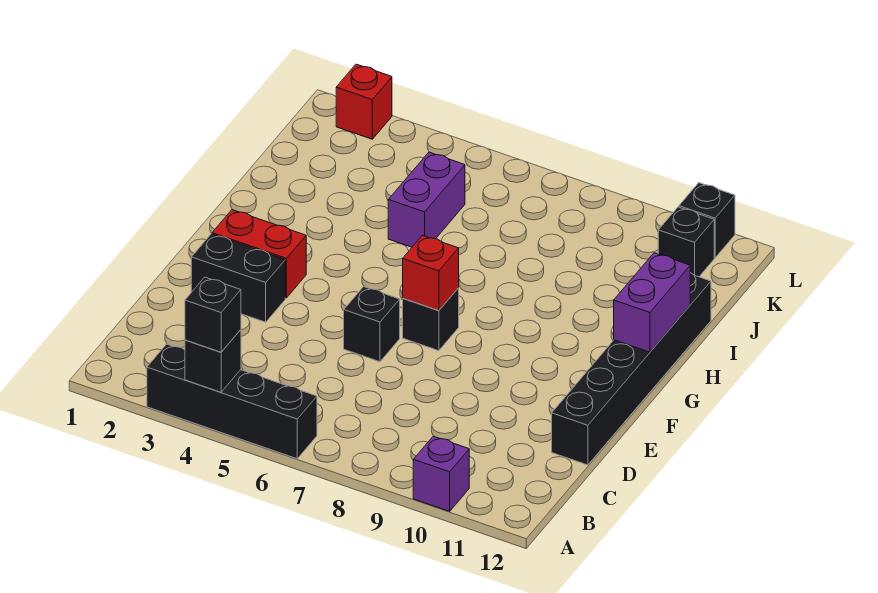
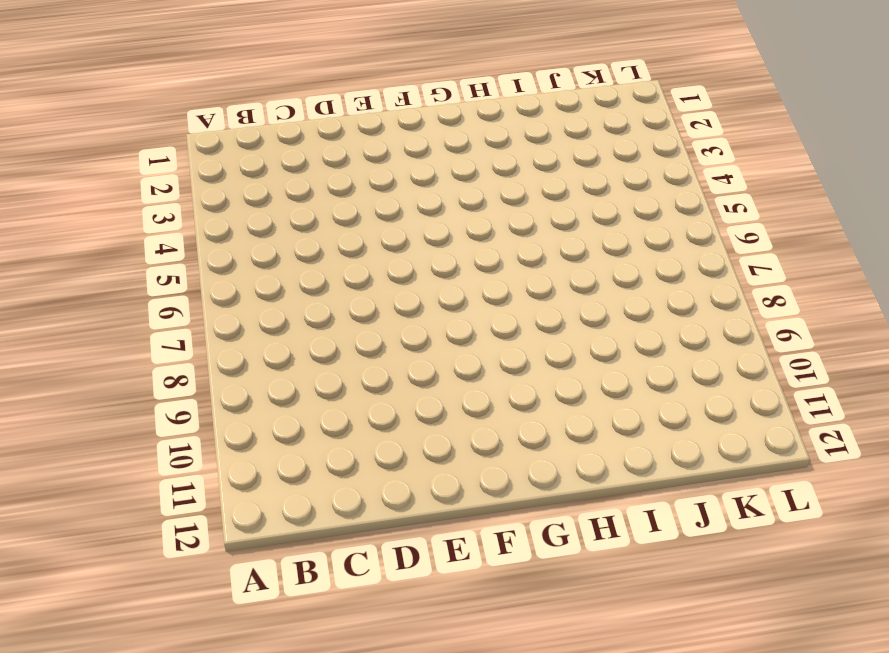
none -> black brick A3:A6 level 1
none -> purple brick A10 level 1
none -> black brick D12:I12 level 1

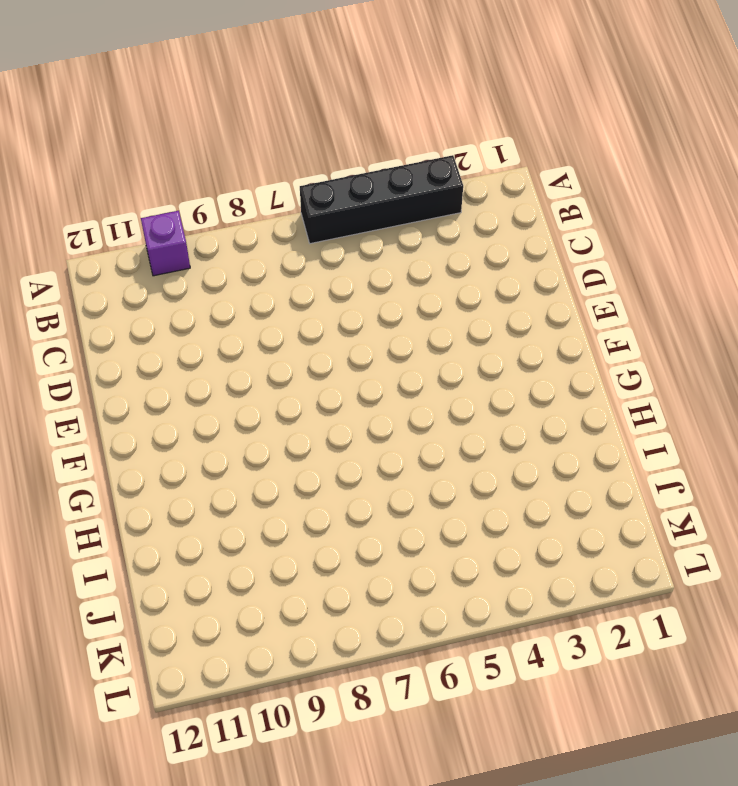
none -> black brick D12:I12 level 1
none -> black brick E2:E3 level 1
none -> black brick E6 level 1

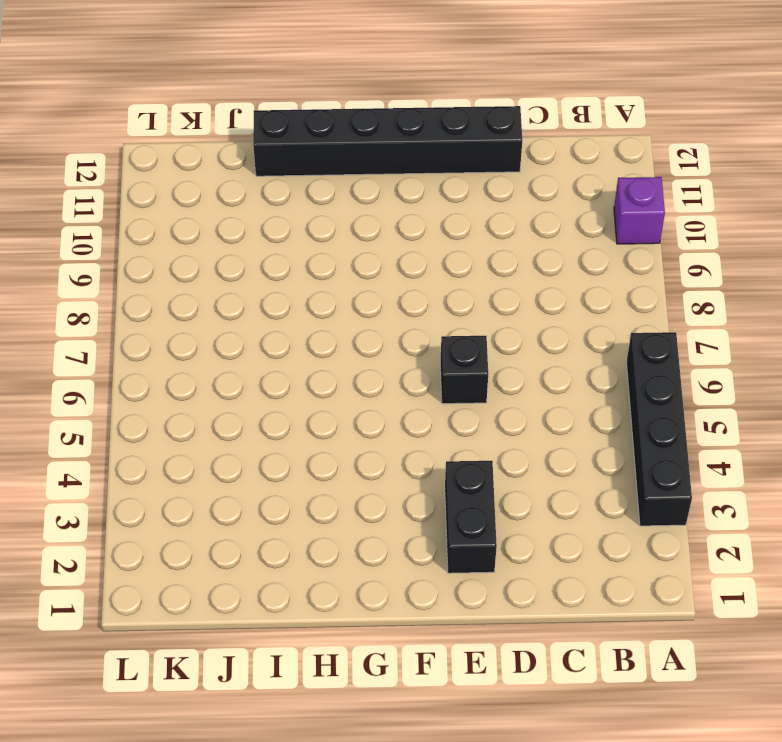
none -> red brick F2:F3 level 1
none -> black brick F7 level 1
none -> purple brick I5:J5 level 1

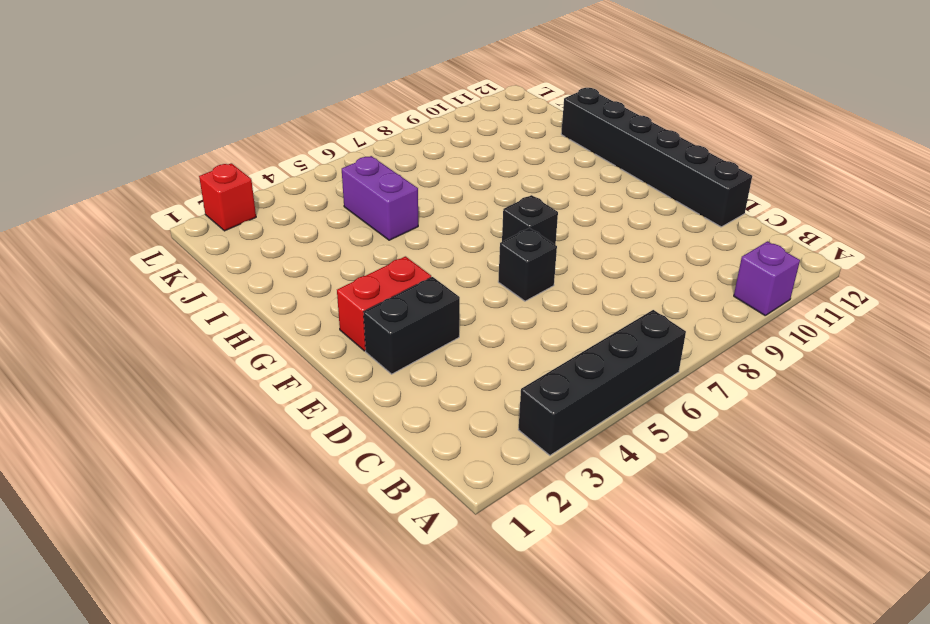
none -> black brick K11 level 1
none -> black brick L11 level 1
none -> black brick A4 level 2

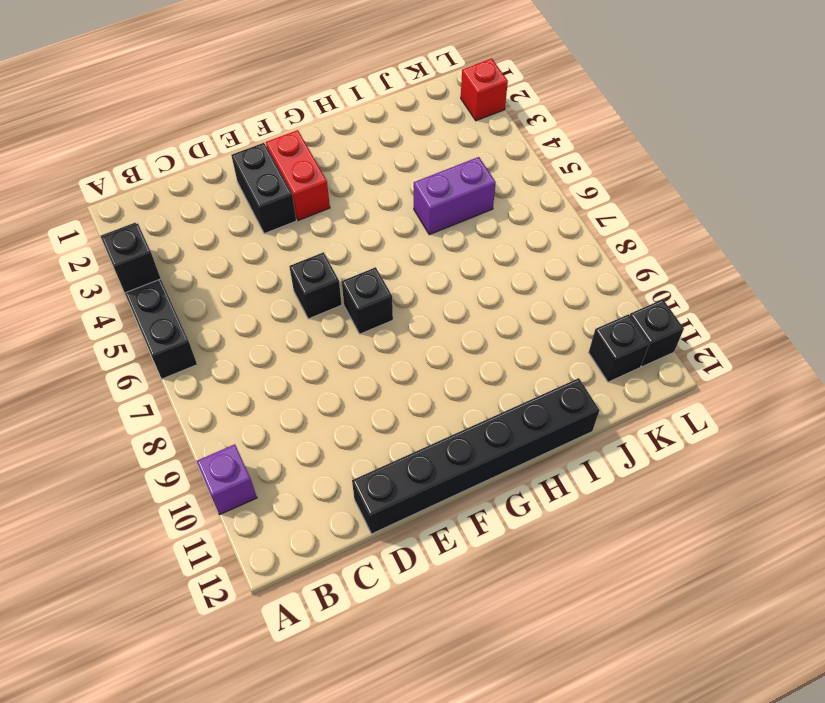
none -> red brick F7 level 2
none -> purple brick G12:H12 level 2
none -> black brick A4 level 3

